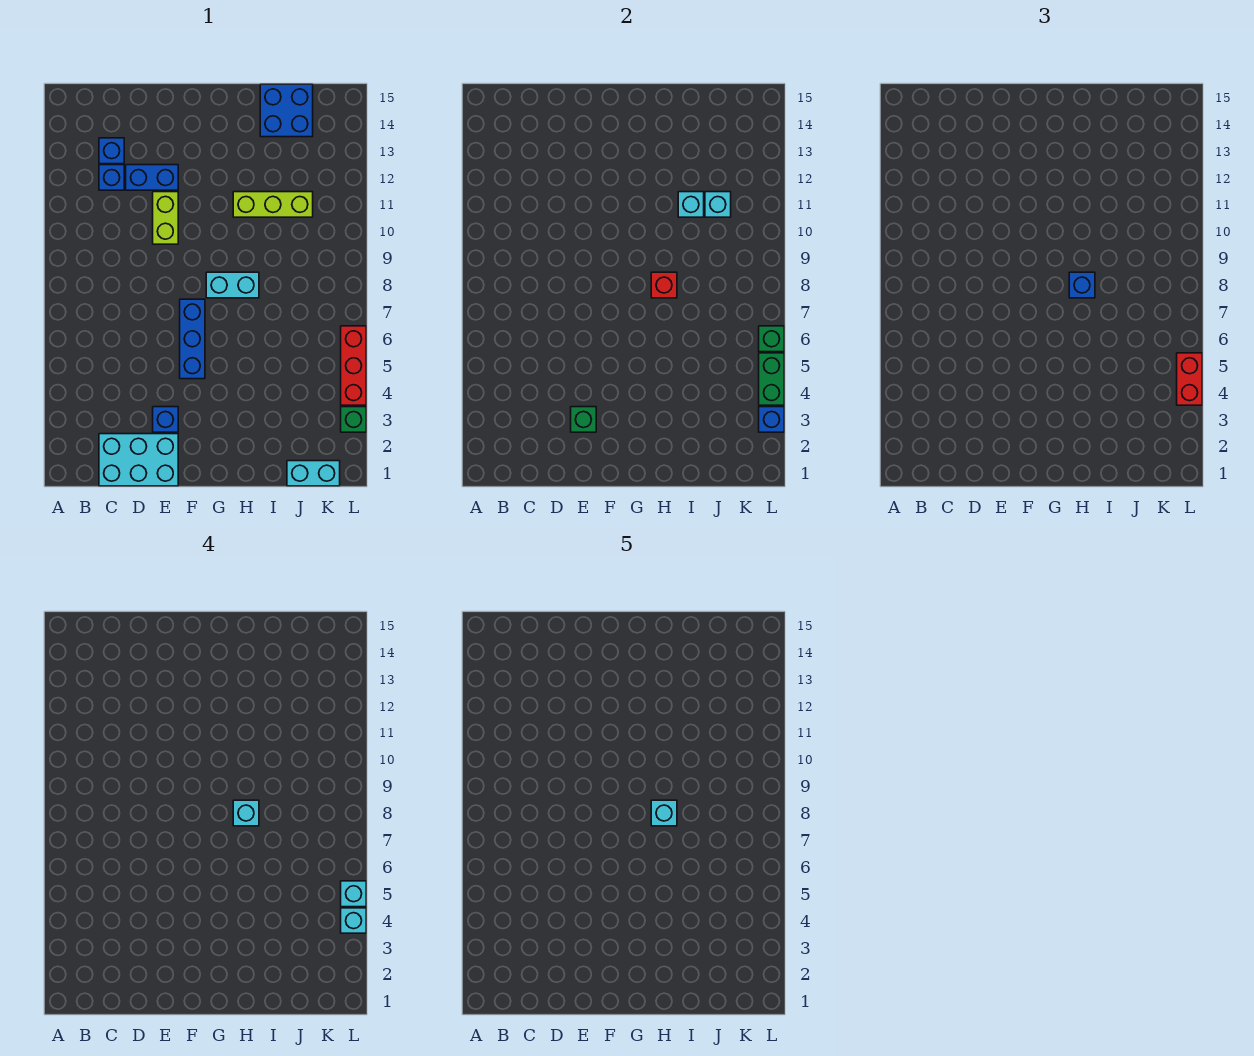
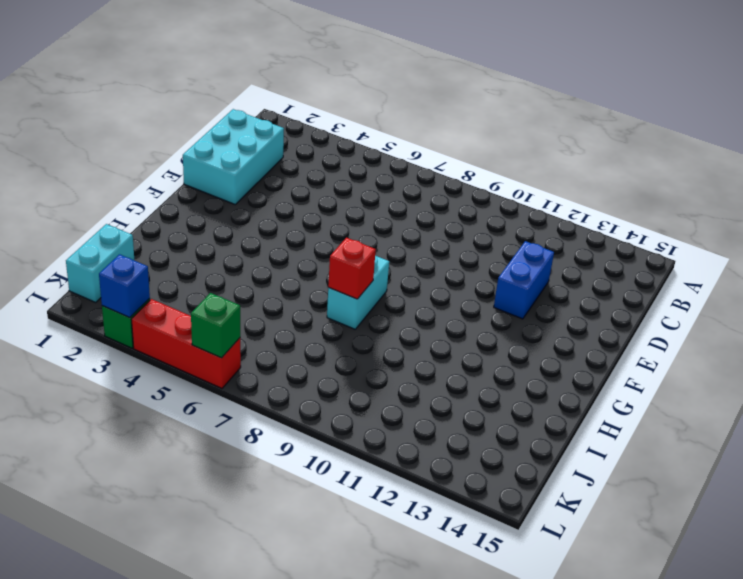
none -> blue brick C12 level 1
none -> blue brick C13 level 1
none -> blue brick E3 level 1

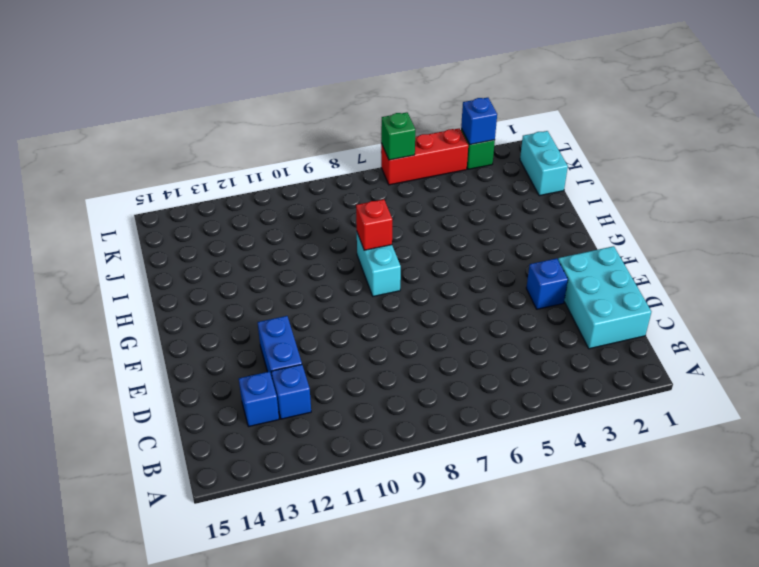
none -> lime brick E10:E11 level 1
none -> blue brick F5:F7 level 1
none -> lime brick H11:J11 level 1

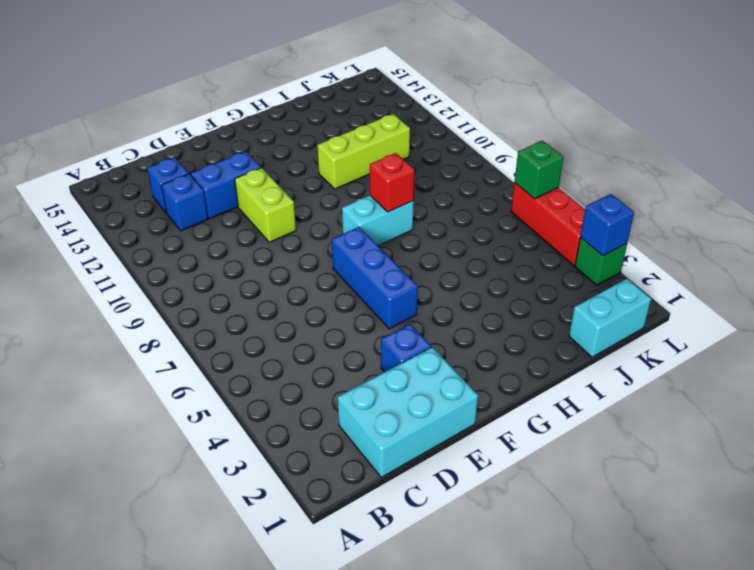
none -> blue brick I14:J15 level 1
none -> green brick E3 level 2
none -> cyan brick I11 level 2

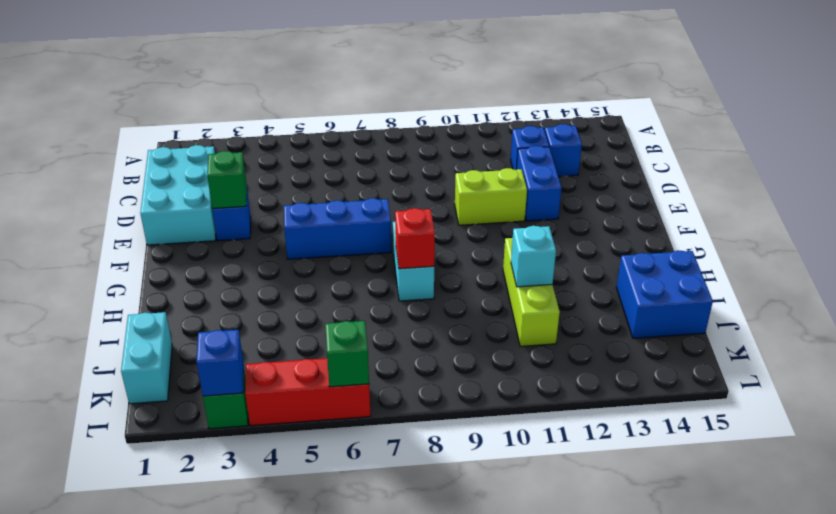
none -> cyan brick J11 level 2
none -> green brick L4:L5 level 2
none -> blue brick H8 level 3

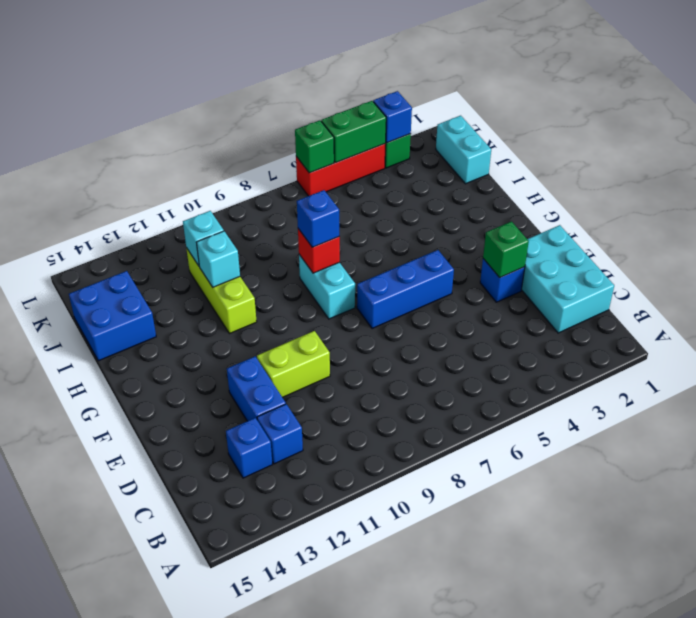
none -> red brick L4:L5 level 3
none -> cyan brick H8 level 4
none -> cyan brick L4 level 4

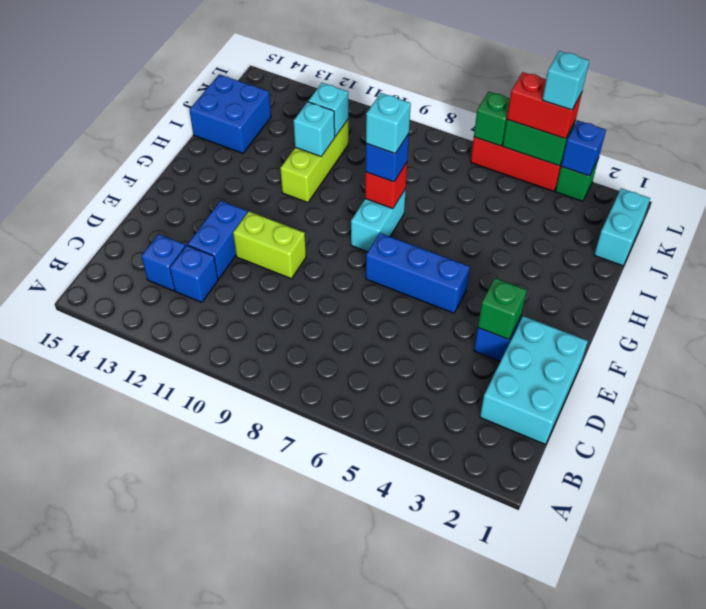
none -> cyan brick L5 level 4
none -> cyan brick H8 level 5

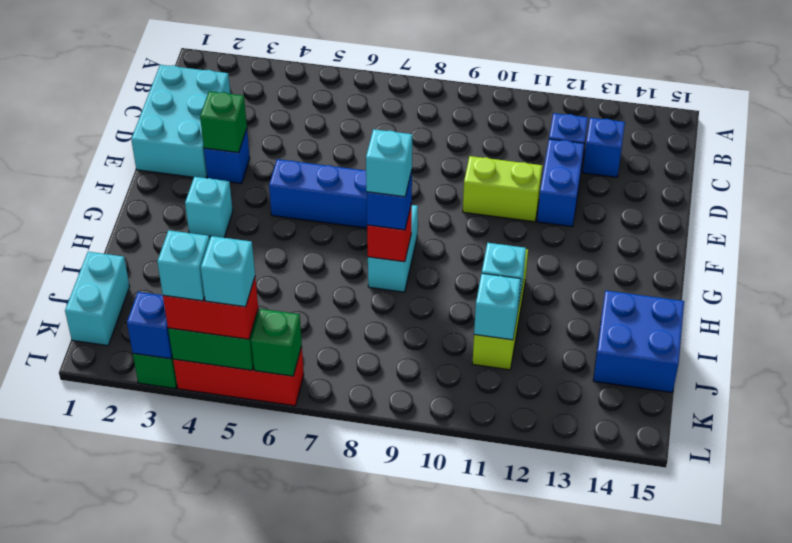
cyan brick G3 level 1 -> cyan brick H8 level 5

